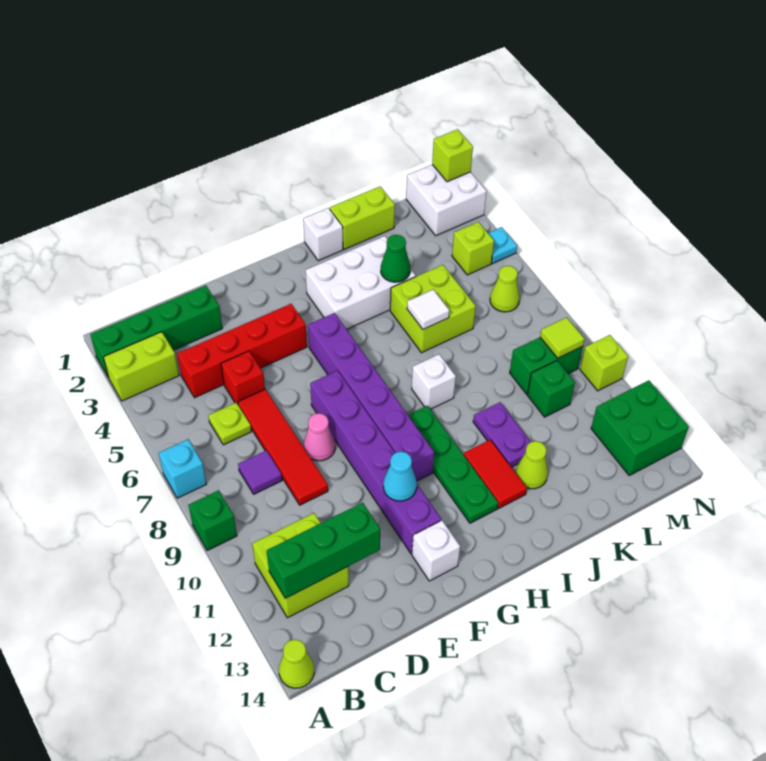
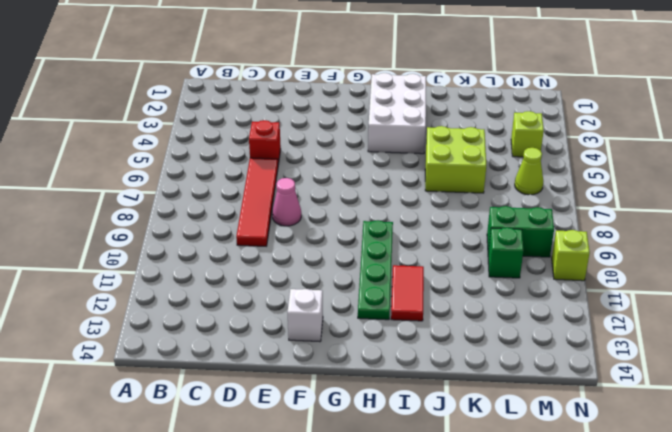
white brick H2:I4 level 1 -> white brick H3:J4 level 1
none -> green brick A2:D2 level 1
none -> lime brick A3:B3 level 1
none -> cyan brick A7 level 1
none -> green brick A9 level 1

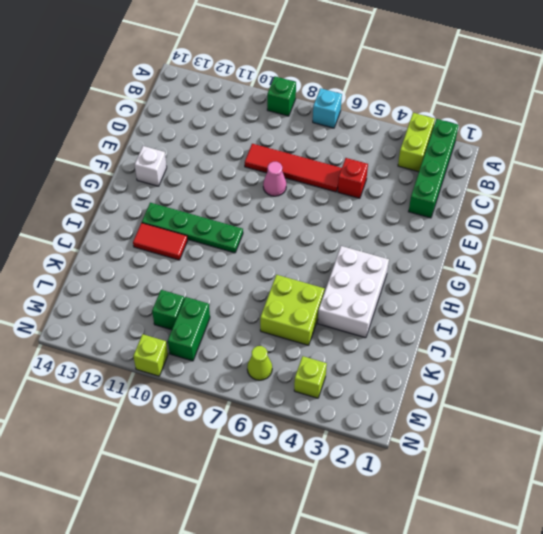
none -> lime cone A14 level 1
none -> lime brick B11:C12 level 1
none -> red brick C4:F4 level 1
none -> lime plate C6 level 1

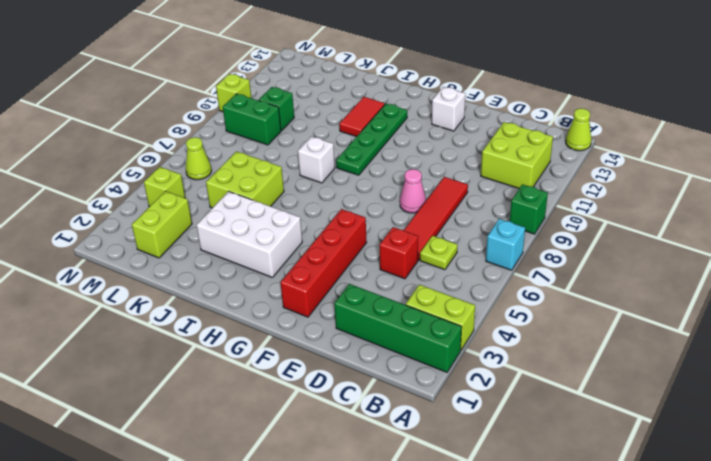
red brick F2:F5 level 1 -> red brick C4:F4 level 1
lime brick L2:L3 level 1 -> lime brick J1:K1 level 1
none -> purple tile C8 level 1
none -> purple brick F7:F12 level 1
none -> purple brick G5:G10 level 1
none -> white brick I1 level 1

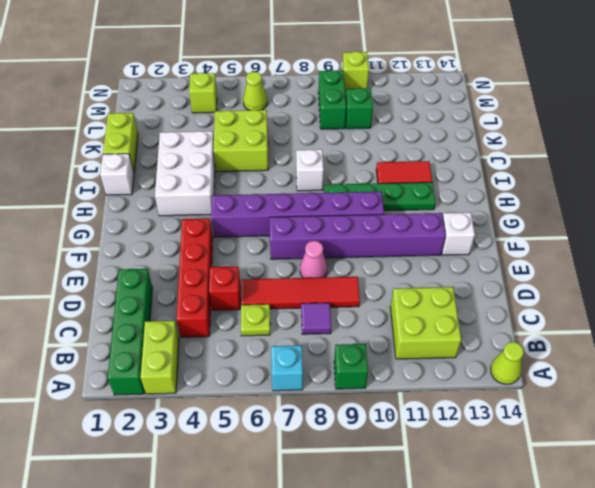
none -> purple plate J10:J11 level 1
none -> lime cone J12 level 1
none -> white brick M1:N2 level 1
none -> green brick M12:N13 level 1

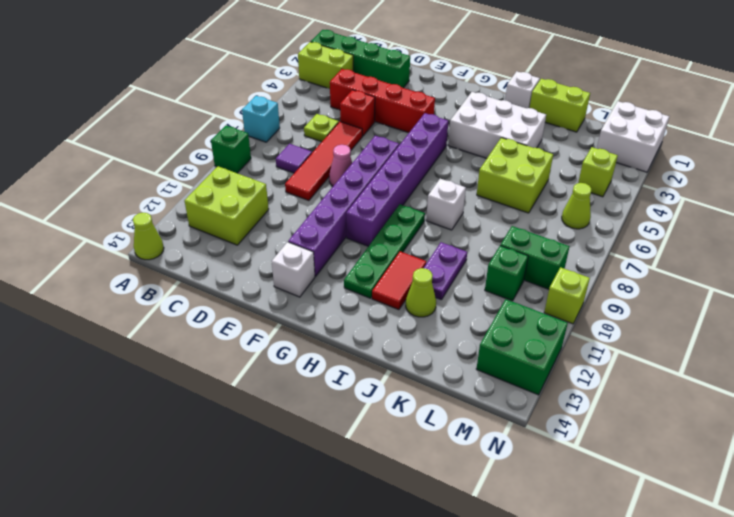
none -> cyan plate N4 level 1
none -> green brick B12:D12 level 2
none -> cyan cone F11 level 2
none -> green cone J4 level 2

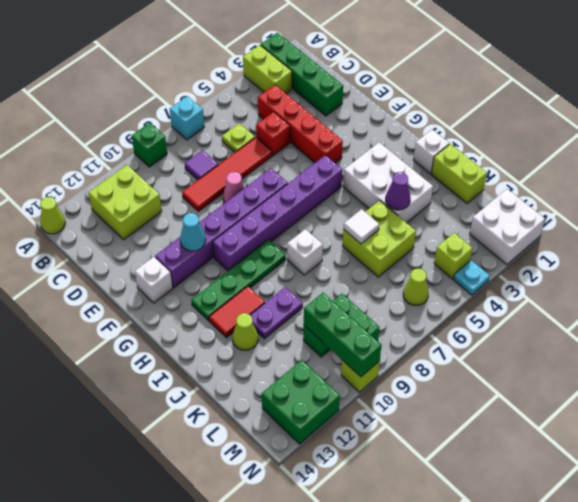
purple cone J4 level 2 -> green cone J4 level 2
green brick L10:N10 level 2 -> green brick B12:D12 level 2
none -> lime tile M9 level 2
none -> lime brick N1 level 2

